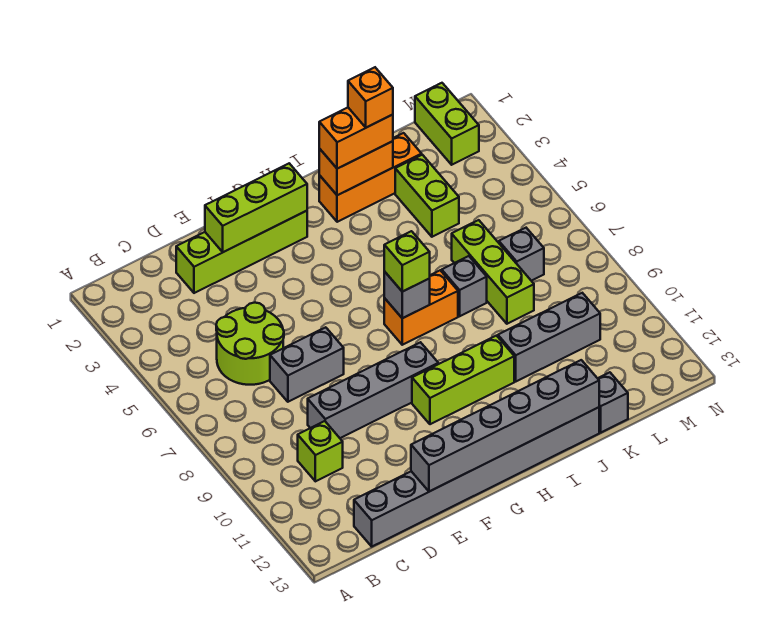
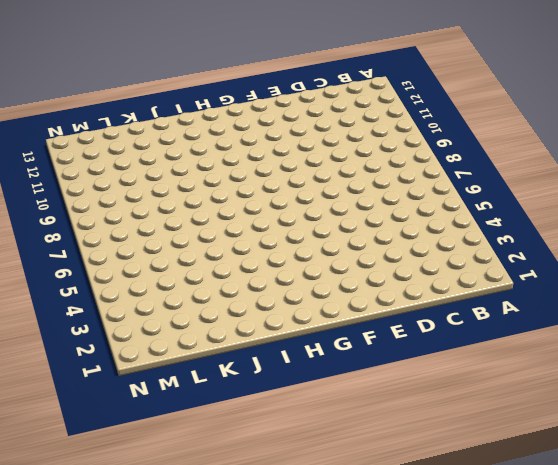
none -> lime round brick C5:D6 level 1
none -> lime brick C10 level 1
none -> grey brick C13:J13 level 1

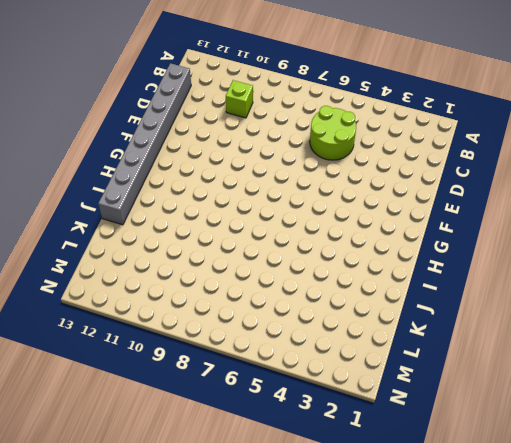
none -> lime brick D2:G2 level 1
none -> grey brick D7:E7 level 1
none -> grey brick D9:G9 level 1

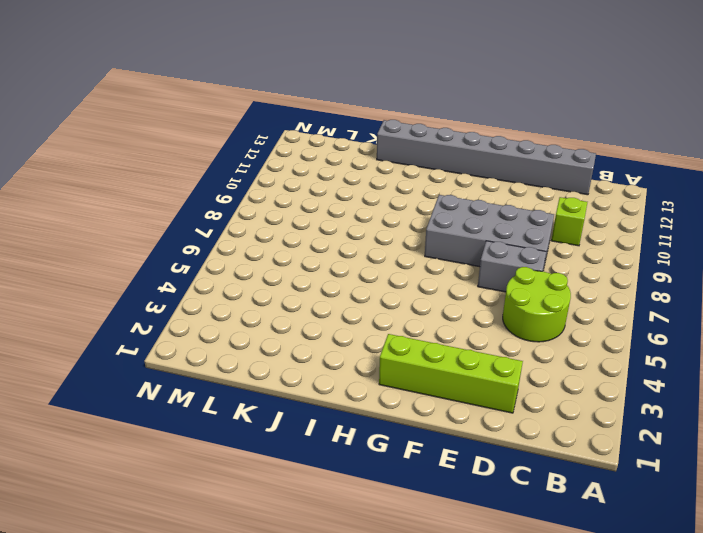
grey brick D8:G9 level 1 -> grey brick D9:G9 level 1
none -> lime brick G10:I10 level 1
none -> orange brick H7:I7 level 1
none -> orange brick I2:K2 level 1

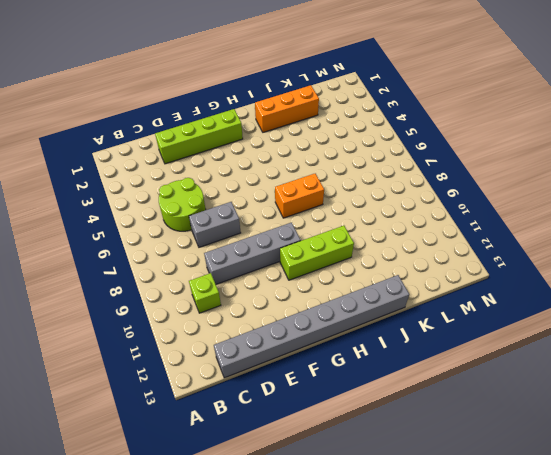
none -> grey brick J7 level 1
none -> grey brick J10:L10 level 1
none -> lime brick K3:K4 level 1

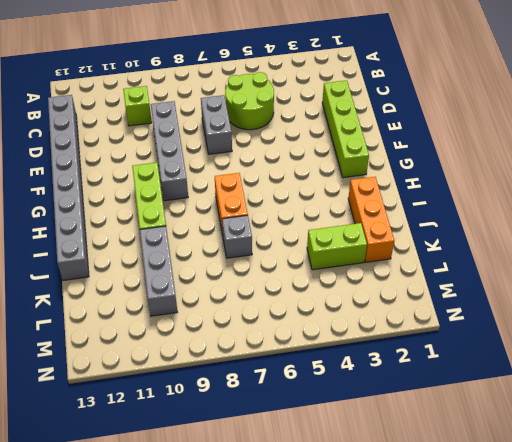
none -> lime brick K6:K8 level 1
none -> grey brick K13 level 1
none -> grey brick L7 level 1

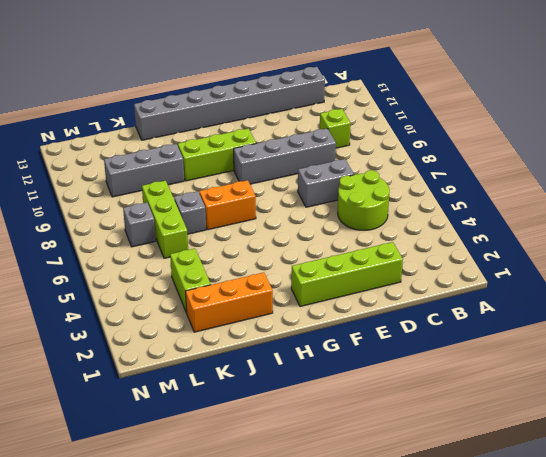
none -> grey brick K13 level 1
none -> lime brick M1:M2 level 1
none -> lime brick E2:G2 level 2

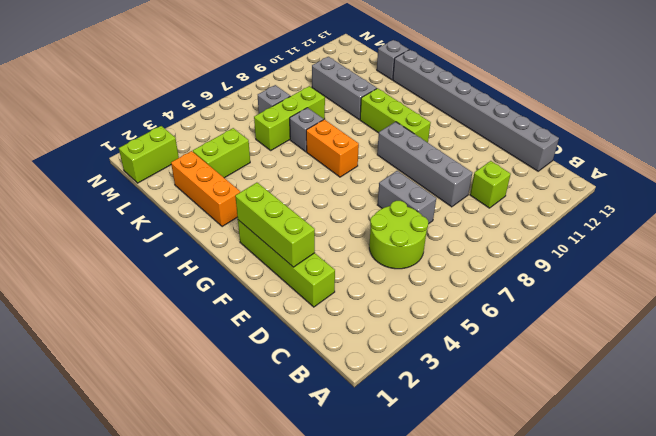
none -> grey brick E13:J13 level 2
none -> grey brick H7 level 2
none -> orange brick I2:J2 level 2

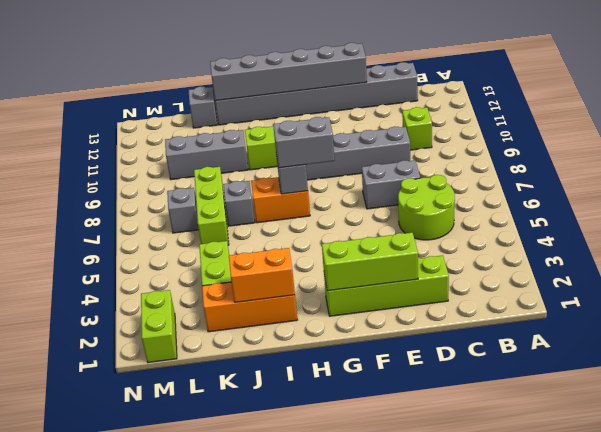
grey brick G7:H7 level 3 -> lime brick H7 level 3
none -> orange brick I2:J2 level 3
none -> orange brick J2 level 4

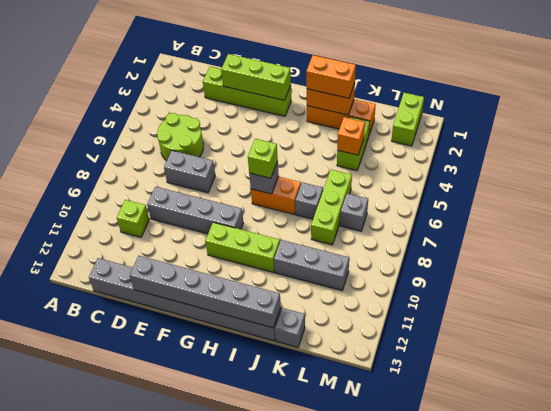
orange brick K4 level 2 -> orange brick J2 level 4

